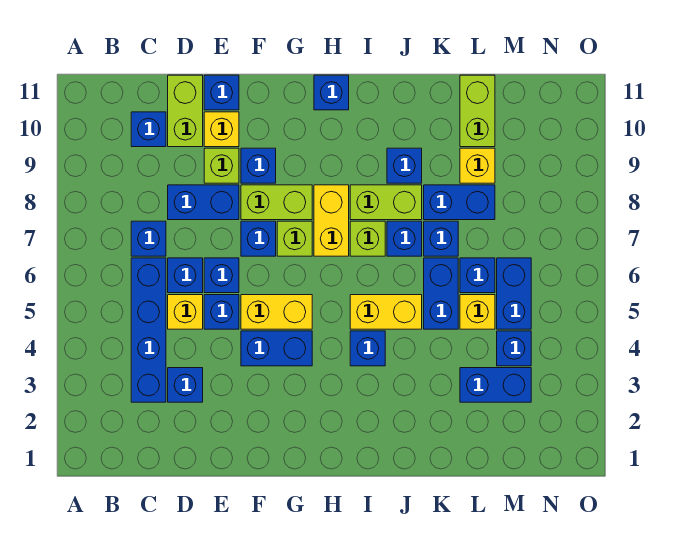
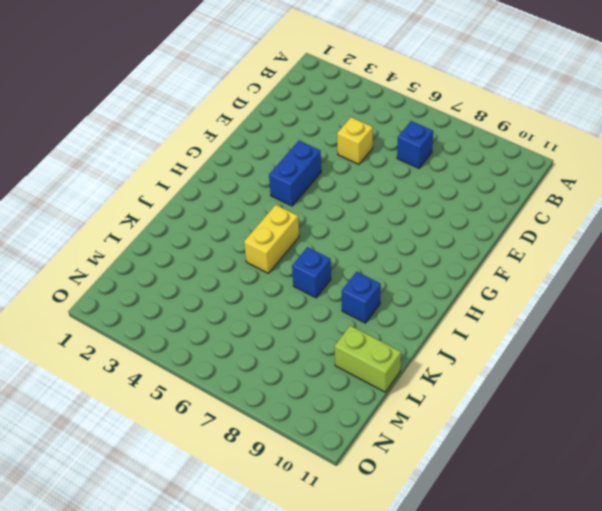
none -> blue brick C3:C6 level 1
none -> blue brick C10 level 1
none -> blue brick D3 level 1
none -> blue brick D6 level 1

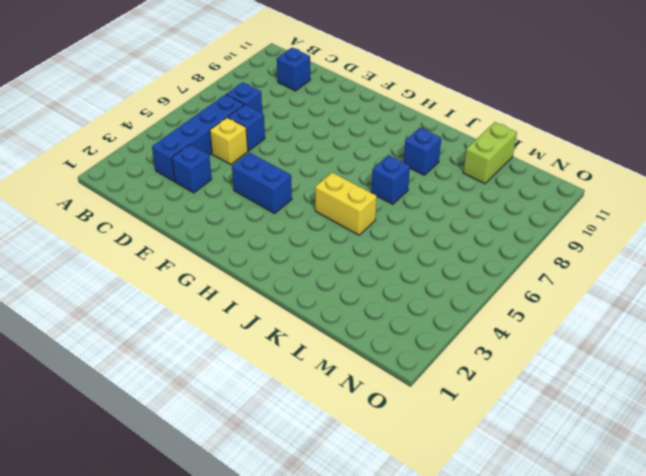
none -> blue brick D8:E8 level 1
none -> lime brick D10:D11 level 1
none -> blue brick E5 level 1
none -> blue brick E6 level 1

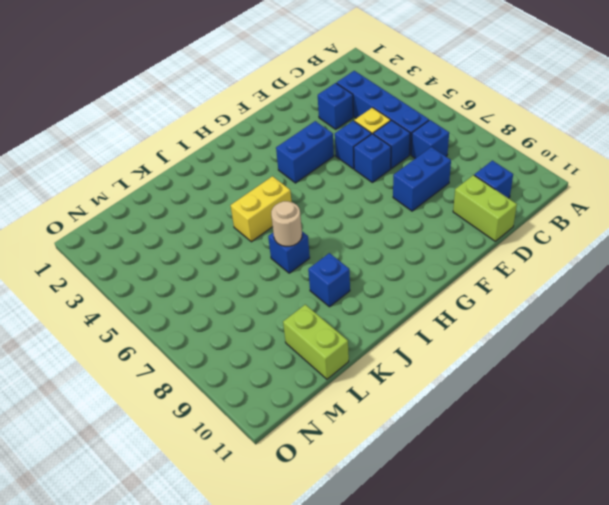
tan round brick J7 level 2 -> none
none -> lime brick E9 level 1
none -> yellow brick E10 level 1
none -> blue brick E11 level 1
none -> yellow brick F5:G5 level 1

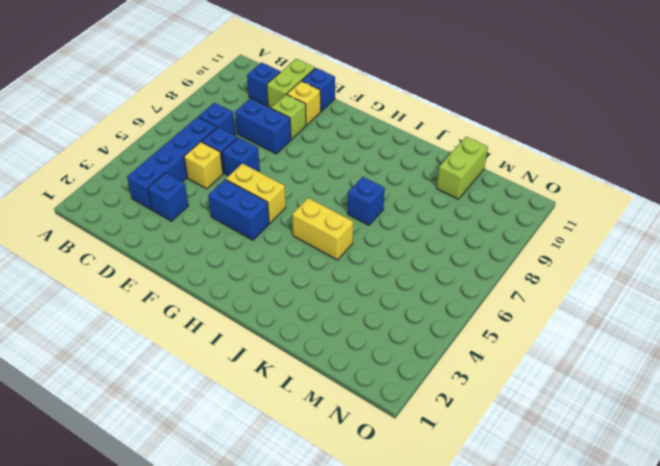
none -> blue brick E5 level 1
none -> blue brick F7 level 1
none -> lime brick F8:G8 level 1
none -> blue brick F9 level 1

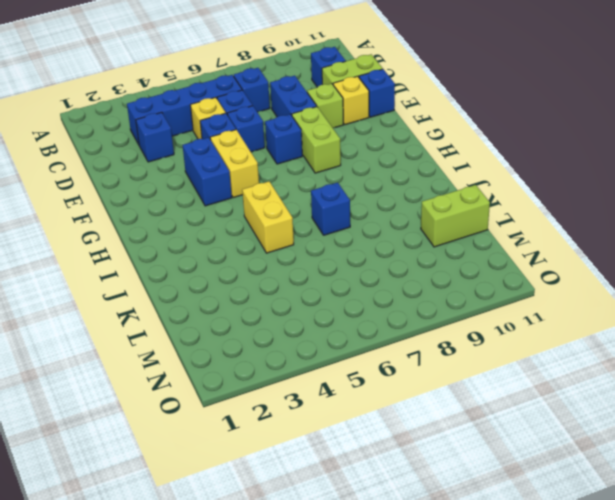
none -> blue brick F9 level 1
none -> lime brick G7 level 1
none -> yellow brick H7:H8 level 1
none -> blue brick H11 level 1

